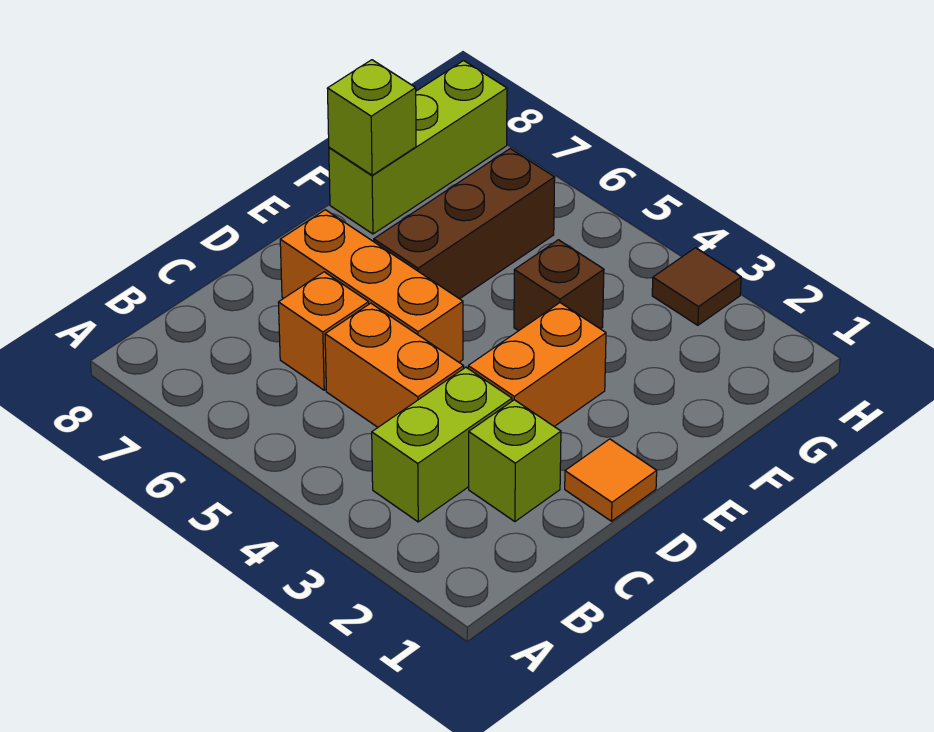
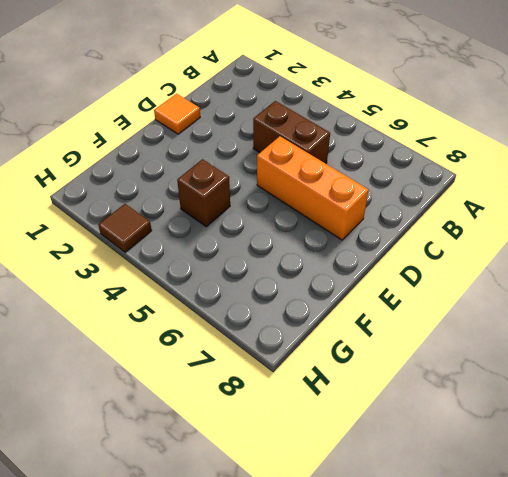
brown brick C4:C5 level 1 -> orange brick C4:C5 level 1
none -> lime brick B3:C3 level 1
none -> lime brick C2 level 1
none -> orange brick C6 level 1

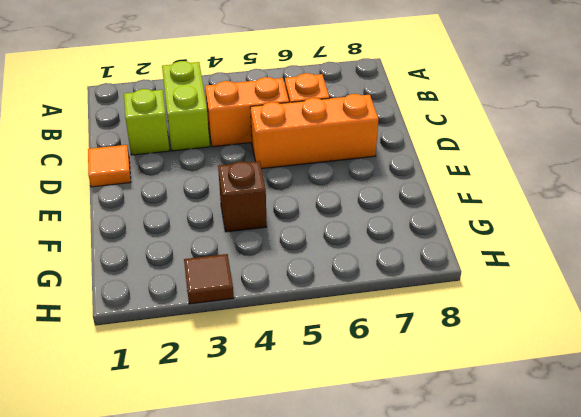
none -> orange brick D3:E3 level 1
none -> brown brick E6:G6 level 1
none -> lime brick F8:H8 level 1

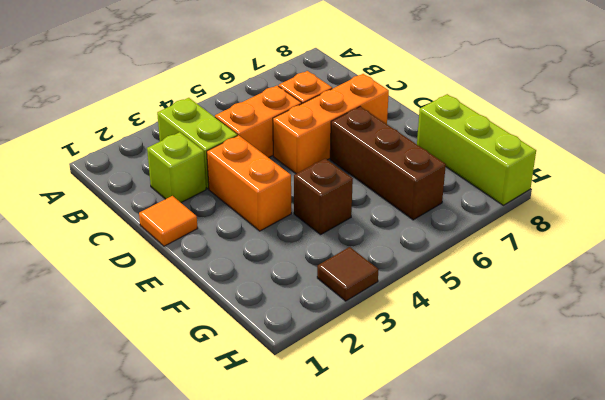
none -> lime brick F8 level 2

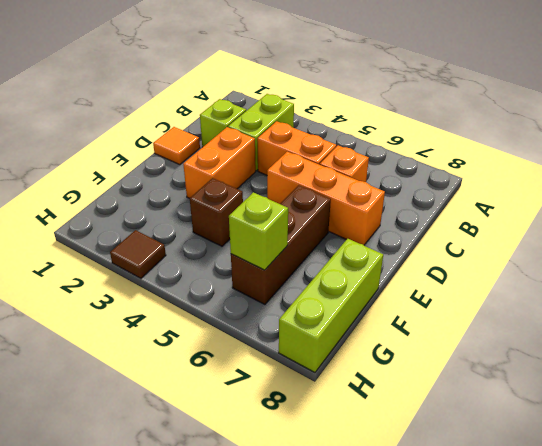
lime brick G6 level 2 -> lime brick F8 level 2

